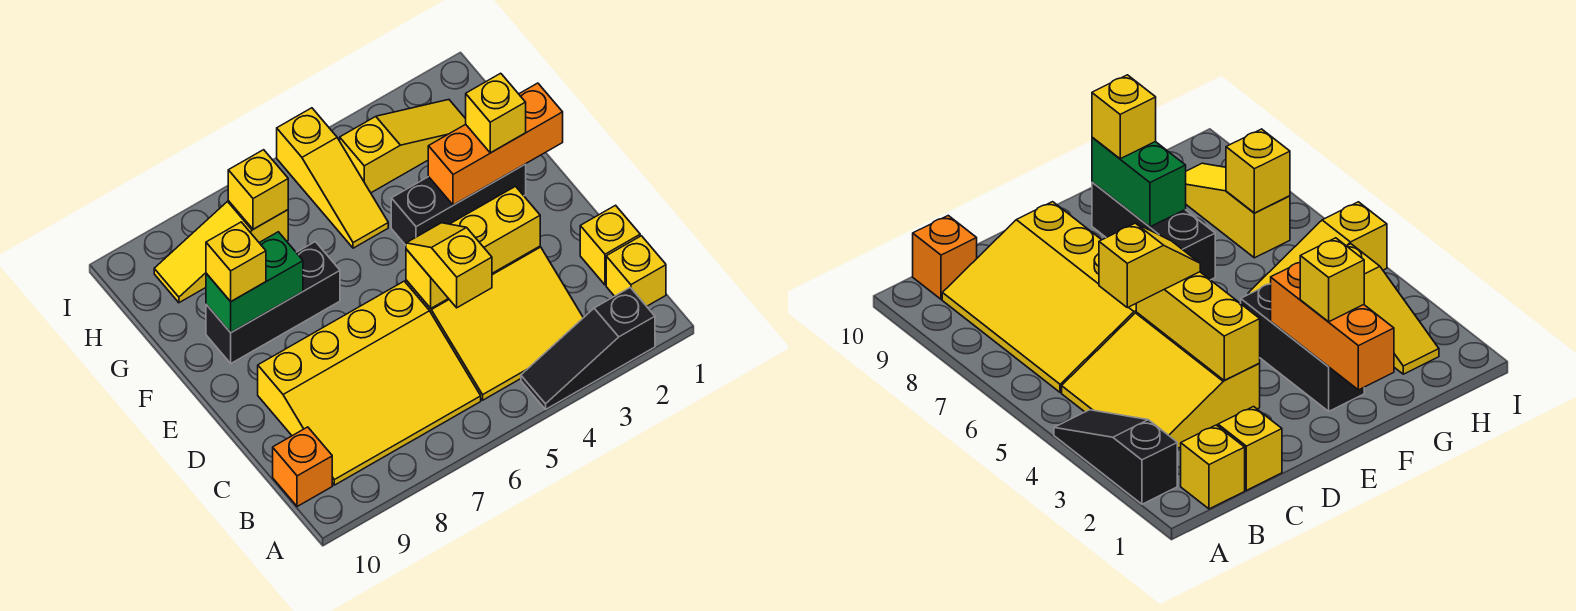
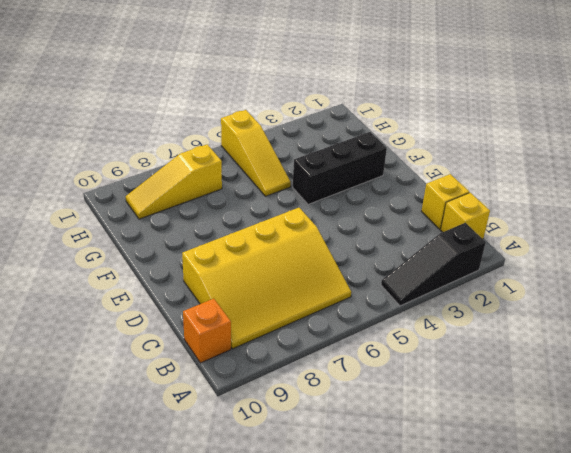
none -> yellow slope B3:D5 level 1 top D
none -> black brick F7:F9 level 1
none -> yellow slope H2:H4 level 1 top 4

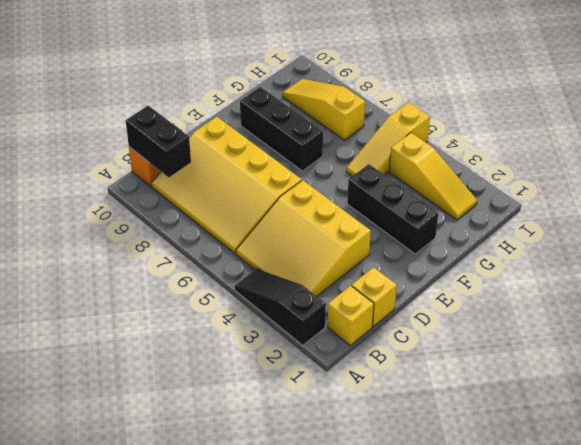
black brick B9:B10 level 2 -> none
none -> yellow brick D3:D5 level 2
none -> orange brick F1:F3 level 2
none -> green brick F8:F9 level 2

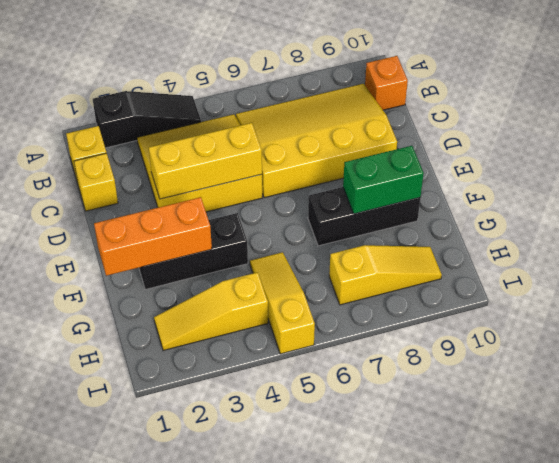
none -> yellow brick H7 level 2
none -> yellow slope C5:D5 level 3 top C
none -> yellow brick F2 level 3

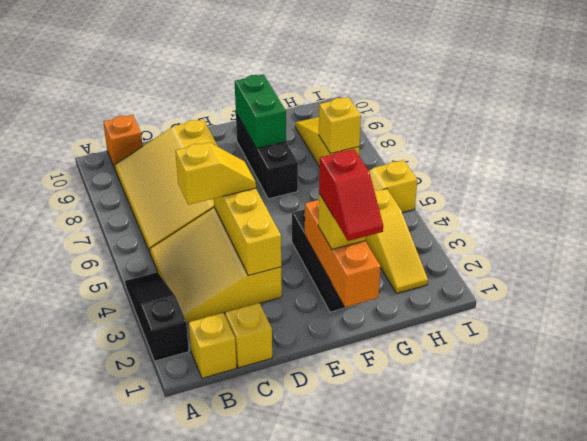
red slope F1:F2 level 4 top 2 -> none
none -> yellow brick F9 level 3

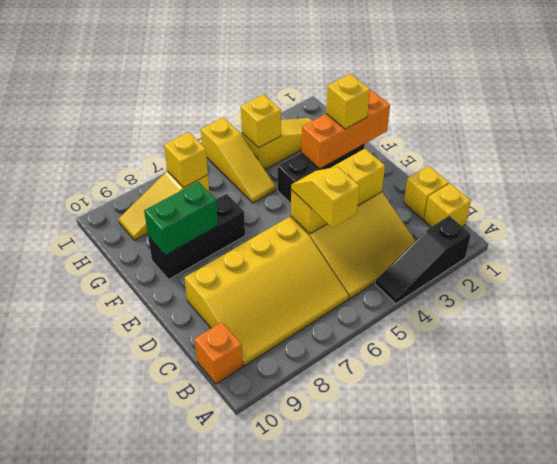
yellow brick H4 level 2 -> yellow brick F9 level 3

